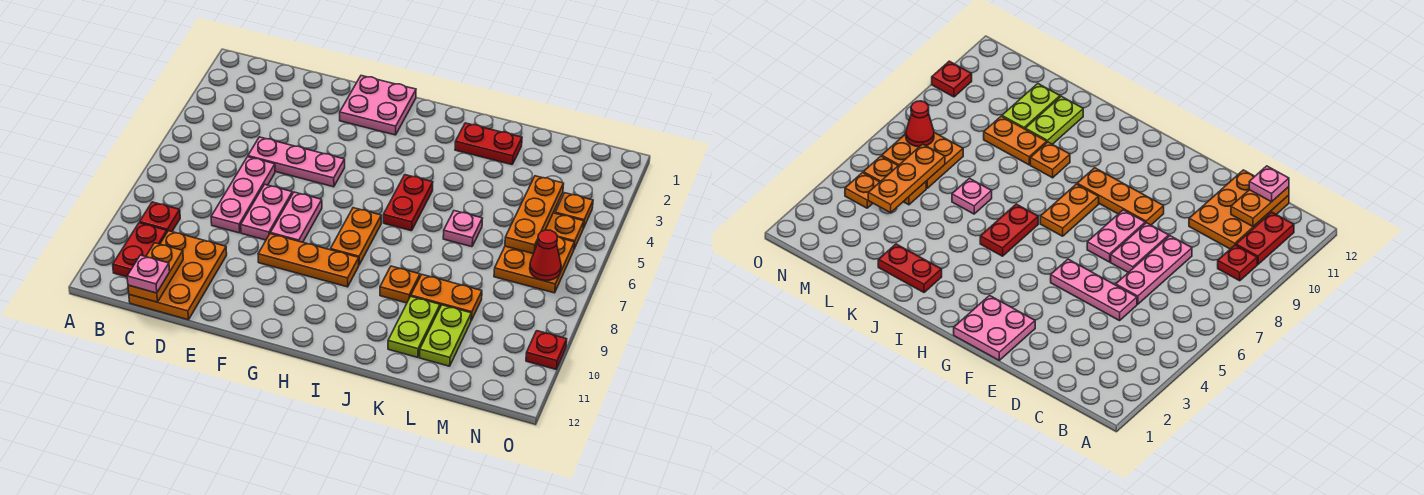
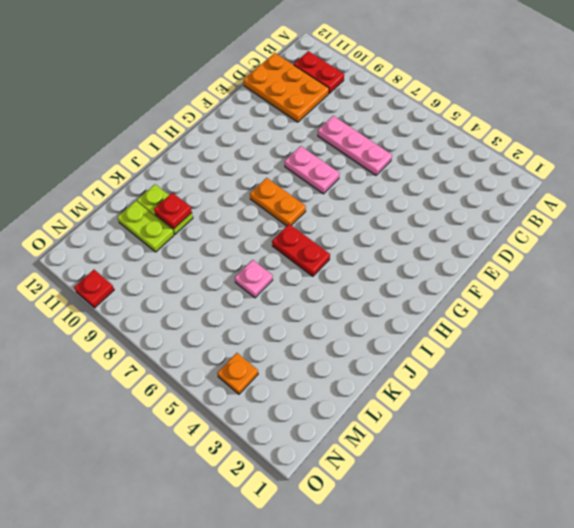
red plate K10 level 2 -> red plate B9 level 1
none -> pink plate D5:F5 level 1
none -> pink plate E7:E8 level 1
none -> pink plate F1:G2 level 1

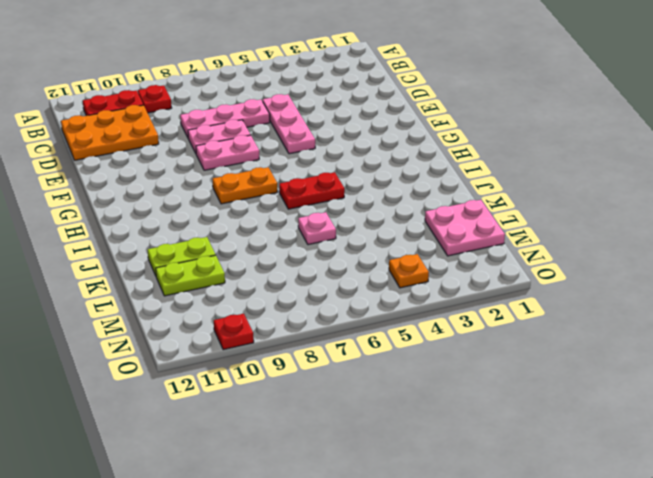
pink plate L1:M2 level 1 -> pink plate F1:G2 level 1
none -> orange plate F9:H9 level 1
none -> red plate J2:K2 level 1
none -> orange plate J9 level 1

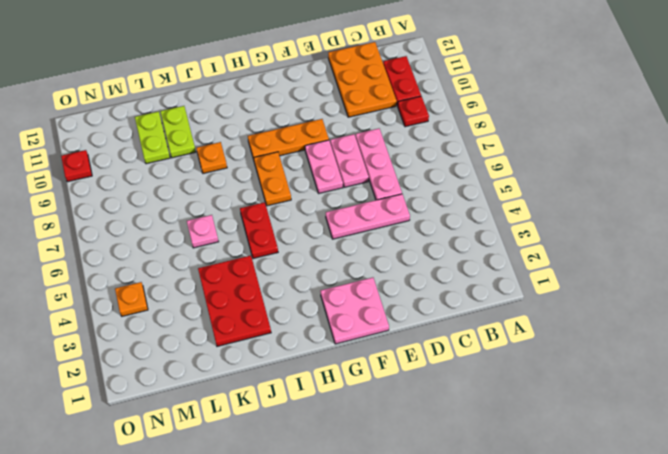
red plate J2:K4 level 1 -> red plate J2:K2 level 1
none -> orange plate K9:L9 level 1
none -> orange plate M5:N5 level 1
none -> orange plate M6:N7 level 1

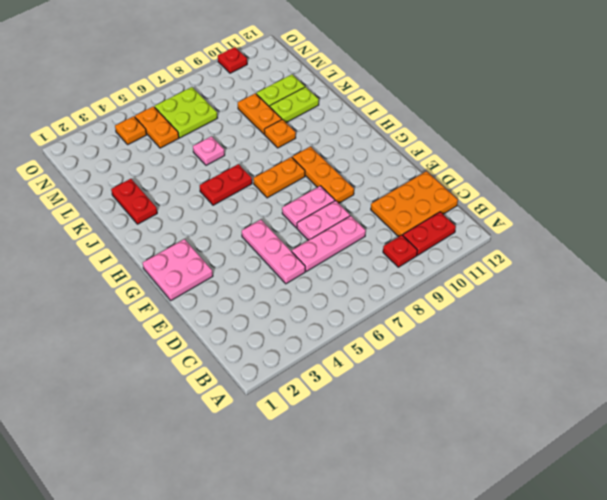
lime plate M6:N7 level 1 -> orange plate M6:N7 level 1
none -> orange plate C11:C12 level 2
none -> orange plate M4:M6 level 2
none -> red cone N7 level 2

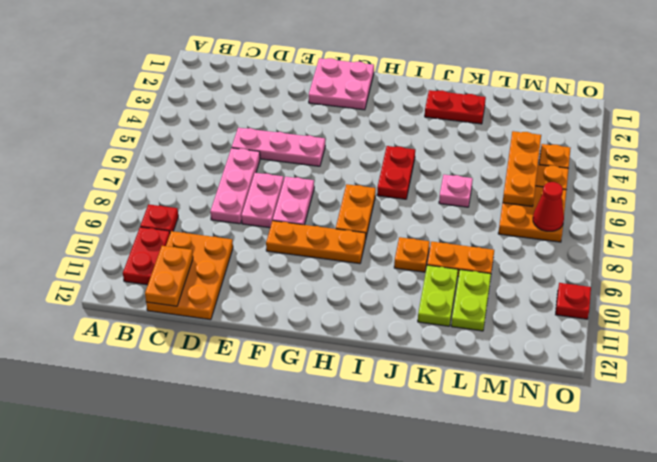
none -> pink plate C12 level 3

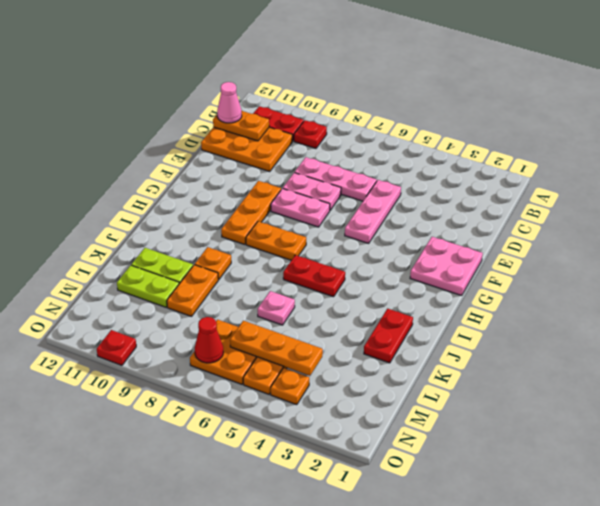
pink cone C12 level 3 -> pink plate C12 level 3

